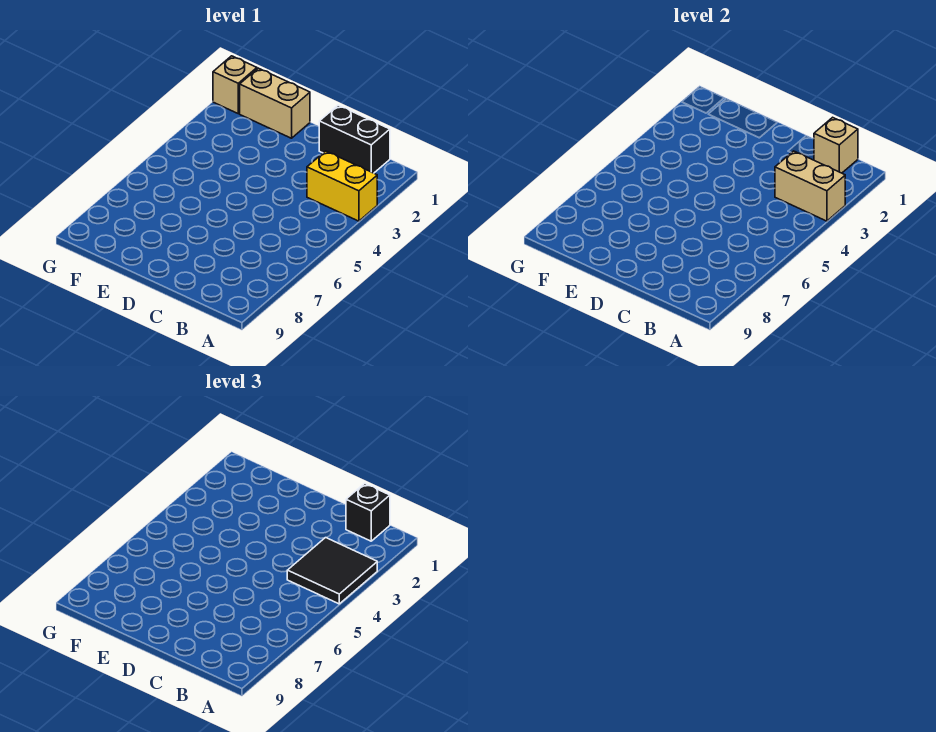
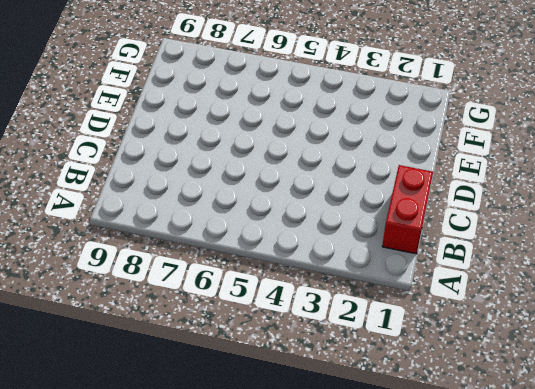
red brick B1:C1 level 1 -> black brick B1:C1 level 1
none -> yellow brick A3:B3 level 1
none -> tan brick E1:F1 level 1

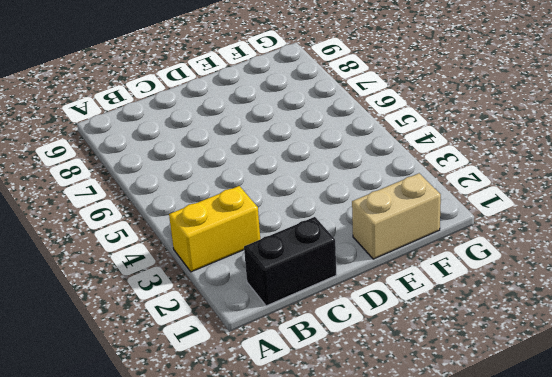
none -> tan brick G1 level 1
none -> tan brick A3:B3 level 2

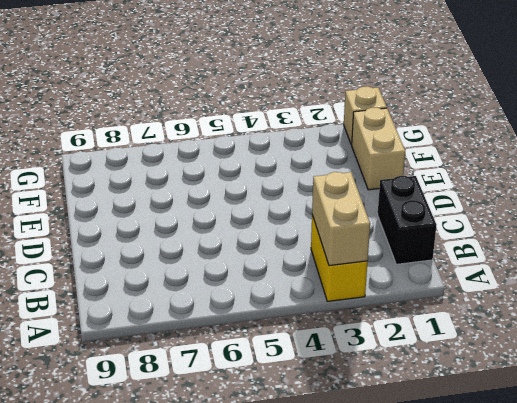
none -> tan brick B1 level 2
none -> black tile A3:B4 level 3

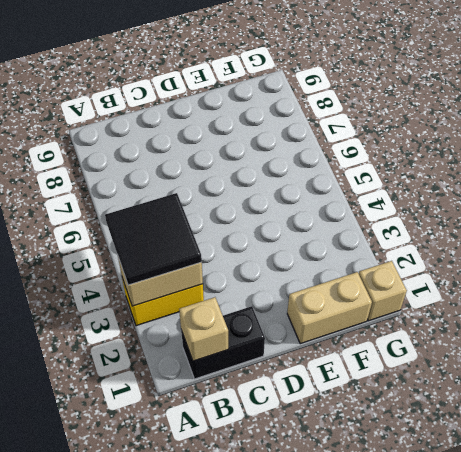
none -> black brick B1 level 3

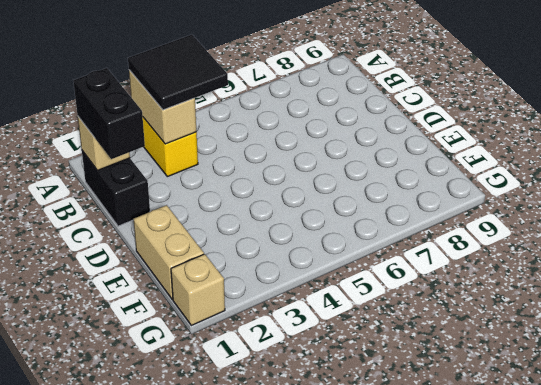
black brick B1:C1 level 3 -> black brick B1 level 3

